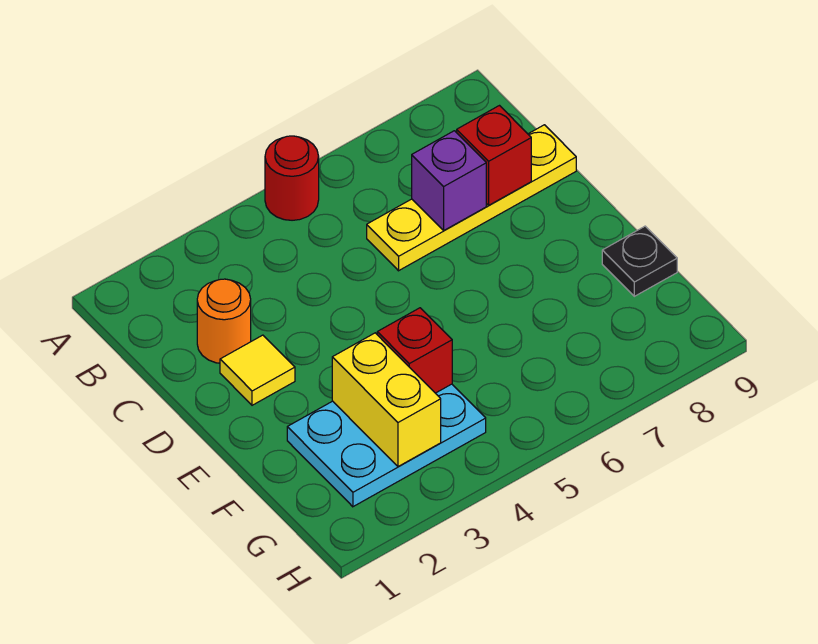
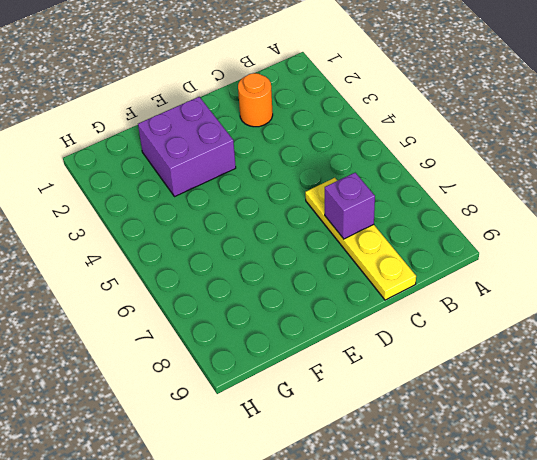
purple brick E2:F3 level 1 -> cyan plate F2:G4 level 1
none -> red round brick A5 level 1
none -> yellow tile D2 level 1

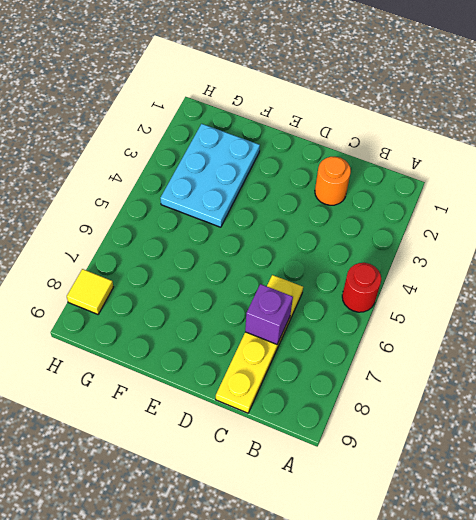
yellow tile H8 level 1 -> yellow tile D2 level 1
none -> black plate F9 level 1
none -> red brick C8 level 2

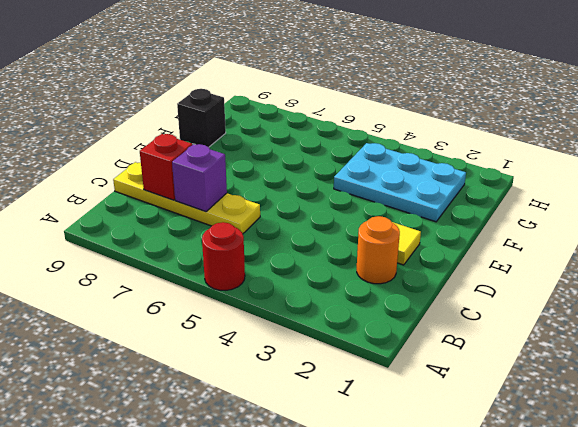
black brick F9 level 1 -> black plate F9 level 1
none -> yellow brick F3:G3 level 2
none -> red brick F4 level 2

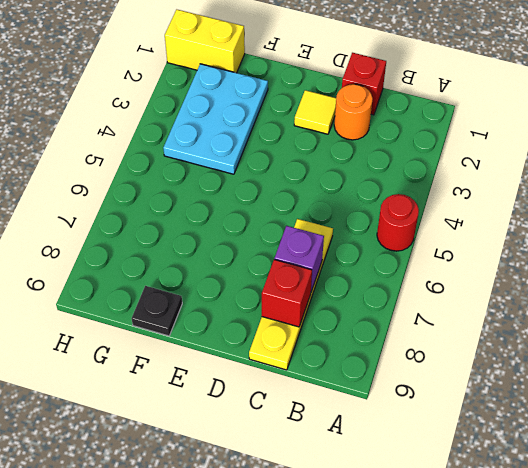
red brick C1 level 1 -> red brick F4 level 2
yellow brick G1:H1 level 1 -> yellow brick F3:G3 level 2

